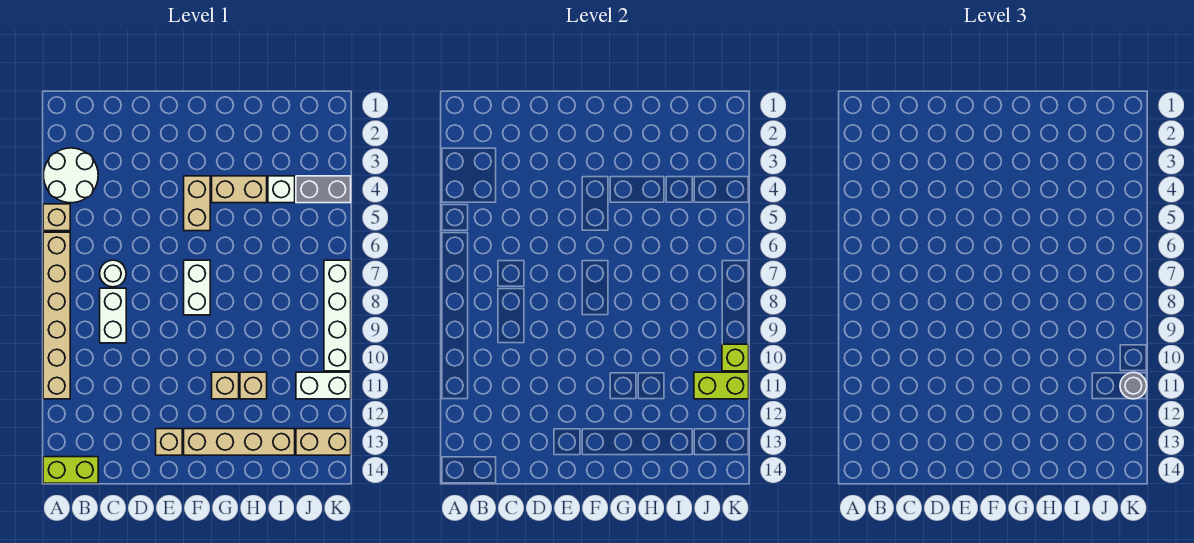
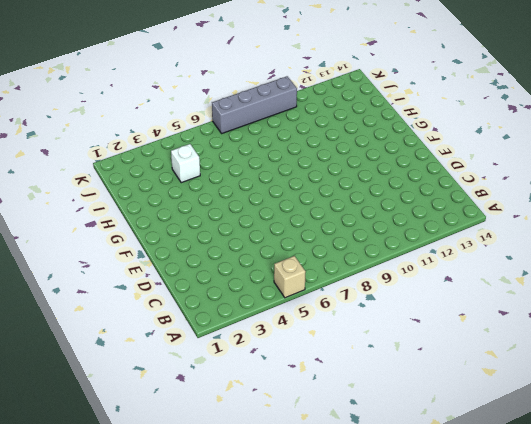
grey brick K7:K10 level 1 -> white brick K7:K10 level 1
none -> white round brick A3:B4 level 1
none -> tan brick A6:A11 level 1
none -> lime brick A14:B14 level 1

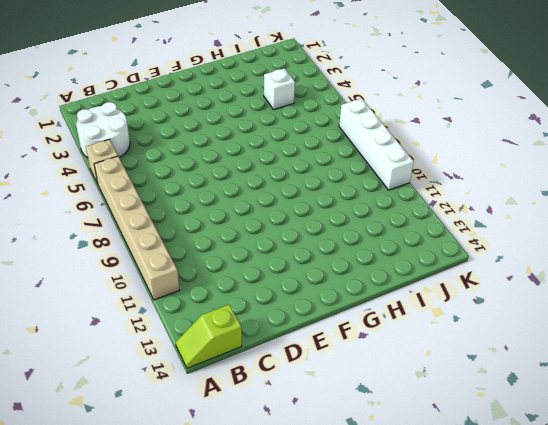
lime slope A14:B14 level 1 top B -> lime brick A14:B14 level 1
none -> white round brick C7 level 1
none -> white brick C8:C9 level 1
none -> tan brick E13 level 1

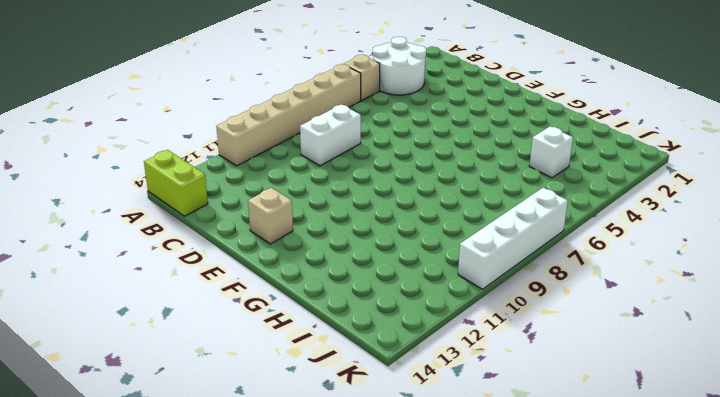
none -> white round brick C7 level 1
none -> tan brick F4:F5 level 1
none -> white brick F7:F8 level 1

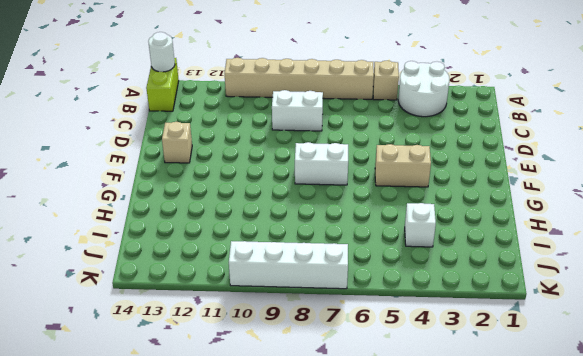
white round brick A14 level 2 -> white round brick C7 level 1
none -> tan brick F13:I13 level 1
none -> tan brick G4:H4 level 1
none -> tan brick G11 level 1

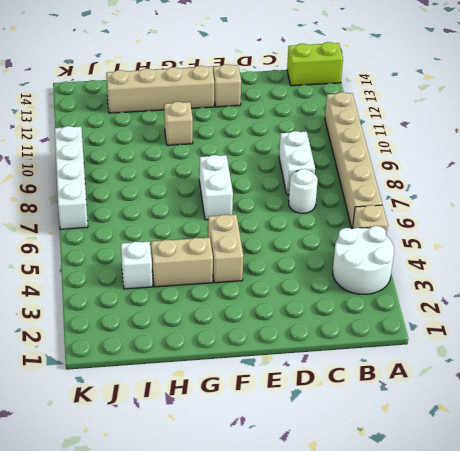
none -> tan brick H11 level 1
none -> grey brick J4:K4 level 1
none -> white brick J11:K11 level 1

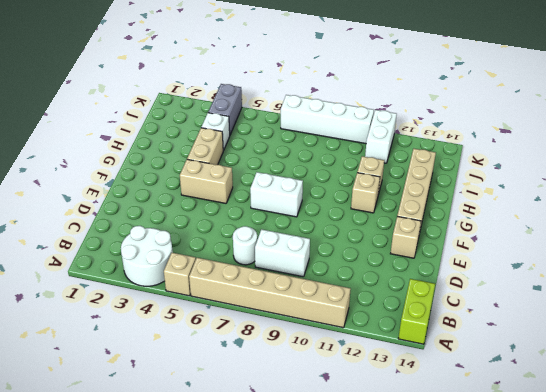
none -> tan brick J13:K13 level 1
none -> lime brick J11:K11 level 2
none -> lime brick K10 level 2

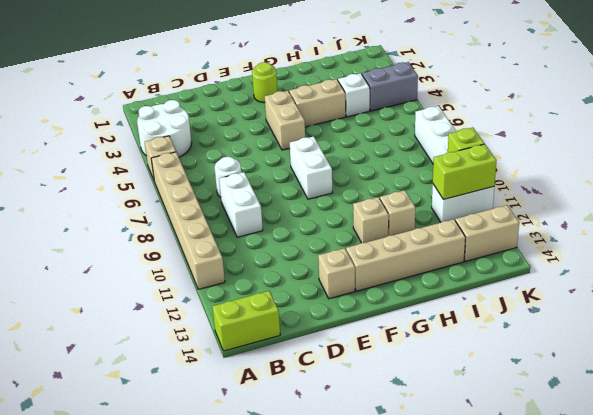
lime round brick F2 level 1 -> none
none -> grey round brick K11 level 3

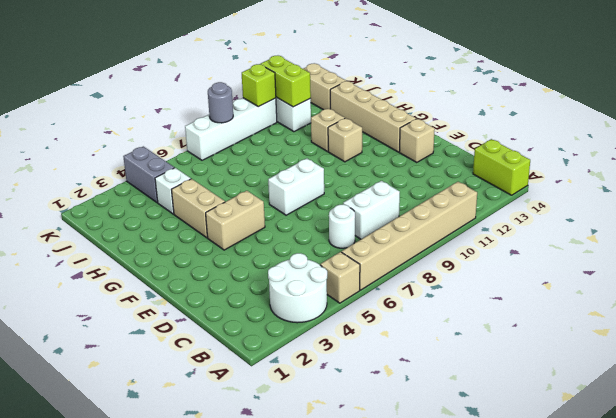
grey round brick K8 level 2 -> grey round brick K11 level 3

